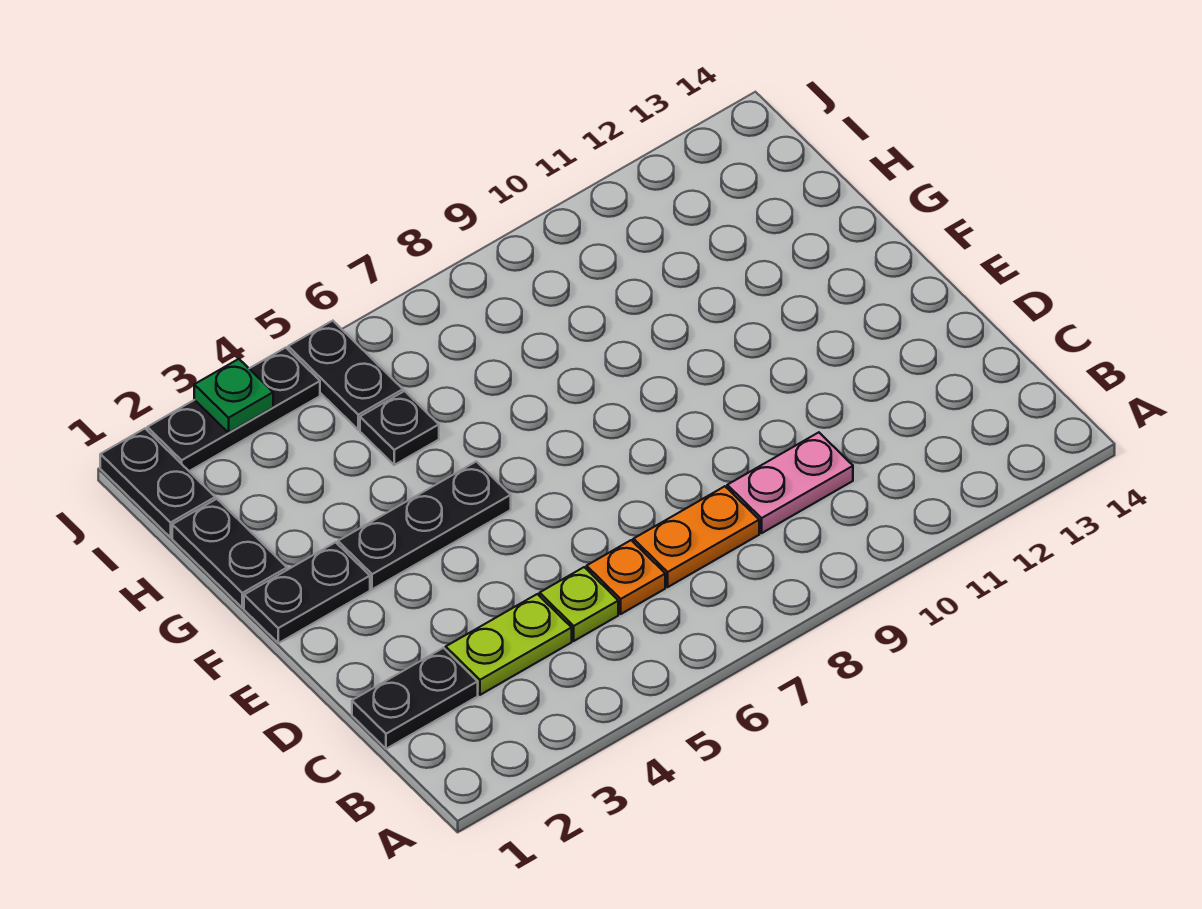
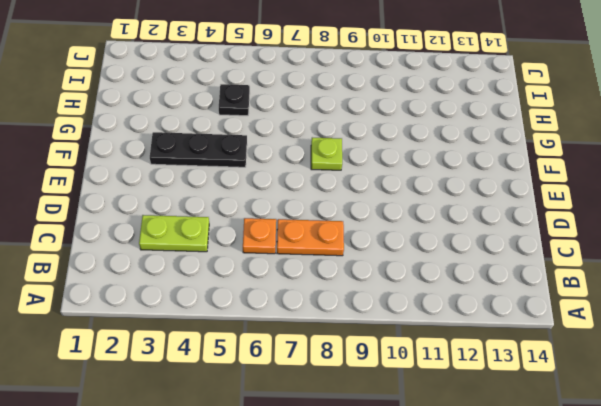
lime plate F8 level 1 -> lime plate C5 level 1
none -> black plate C1:C2 level 1
none -> pink plate C9:C10 level 1
none -> black plate F1:F2 level 1

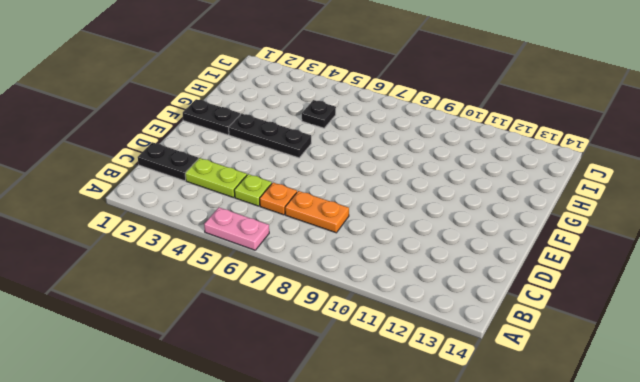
pink plate A5:A6 level 1 -> pink plate C9:C10 level 1
none -> black plate G1:H1 level 1
none -> black plate I1:J1 level 1
none -> black plate I5:J5 level 1

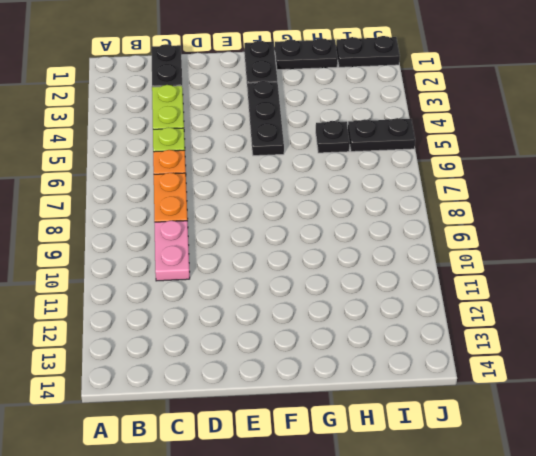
none -> black plate J2:J4 level 1
none -> green plate J3 level 2

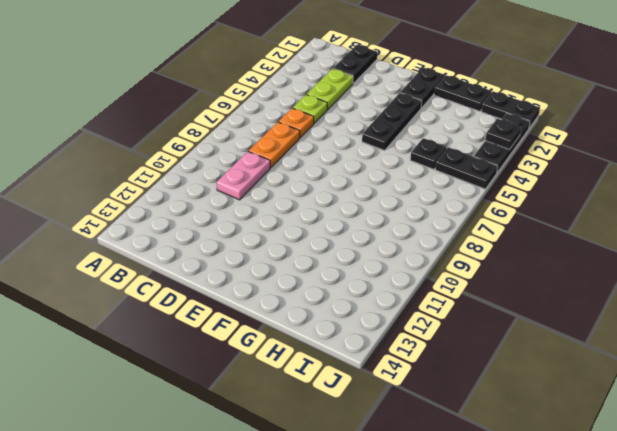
black plate J3 level 2 -> green plate J3 level 2

